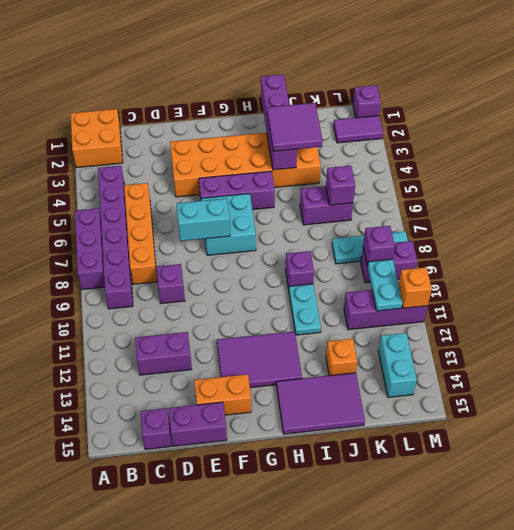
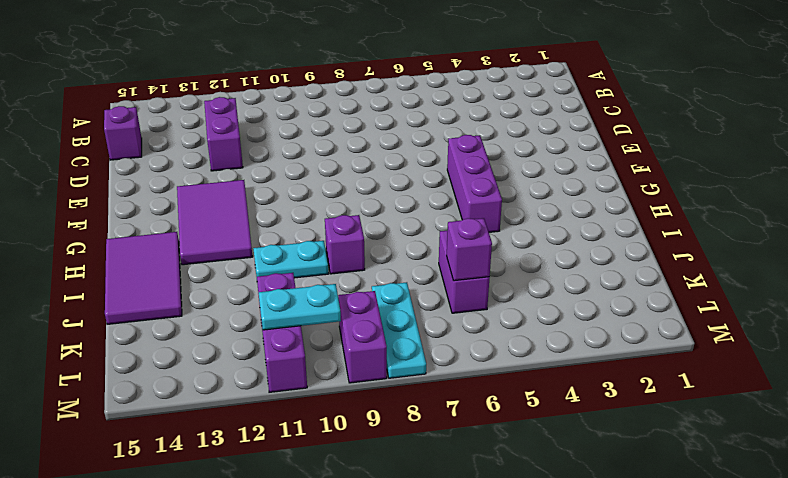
none -> orange brick A1:B2 level 1
none -> purple brick A6:A8 level 1
none -> purple brick B4:B9 level 1
none -> orange brick C5:C8 level 1

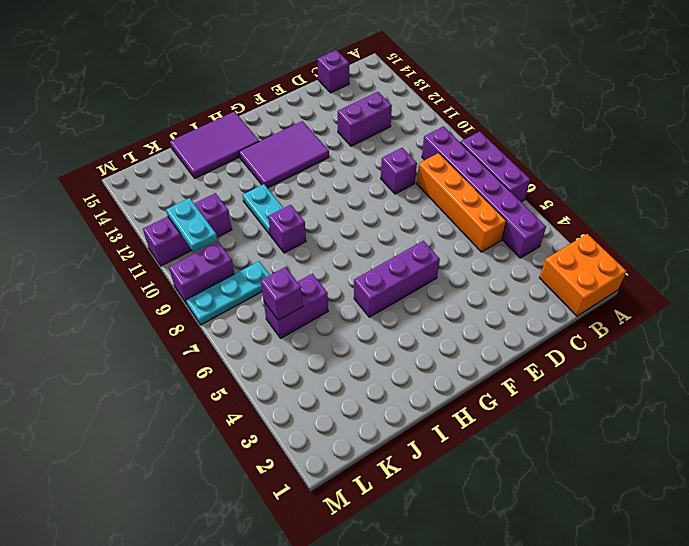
none -> purple brick D15:E15 level 1
none -> orange brick E3:J4 level 1
none -> orange brick E14:F14 level 1
none -> cyan brick F6:G7 level 1

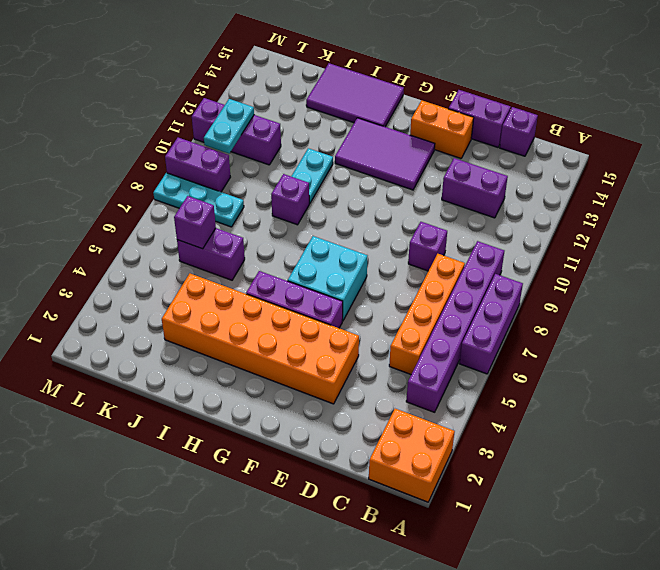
none -> orange brick J13 level 1
none -> purple tile L2:M2 level 1
none -> cyan brick L13:L14 level 1
none -> purple brick M1 level 1

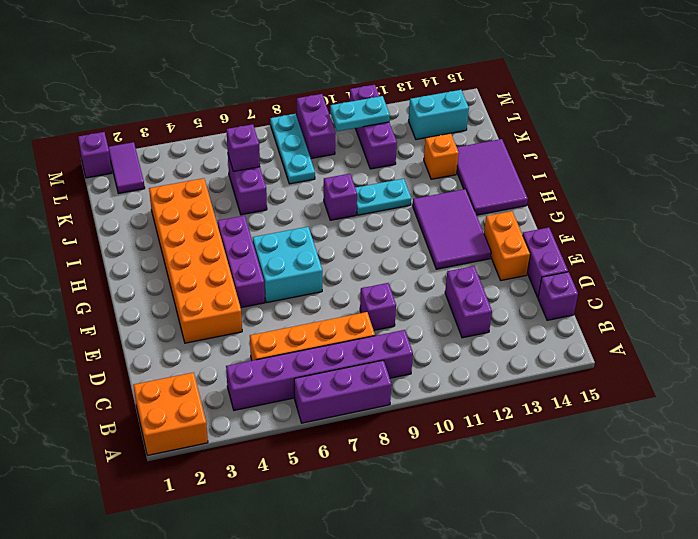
none -> cyan brick E7:F7 level 2
none -> purple brick I1:I4 level 2
none -> purple brick L9 level 2
none -> orange brick M11 level 2

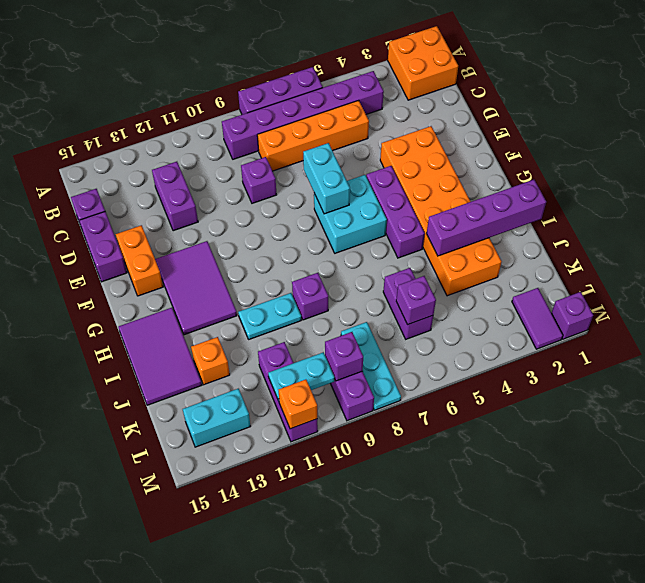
none -> purple tile I3:J4 level 3

